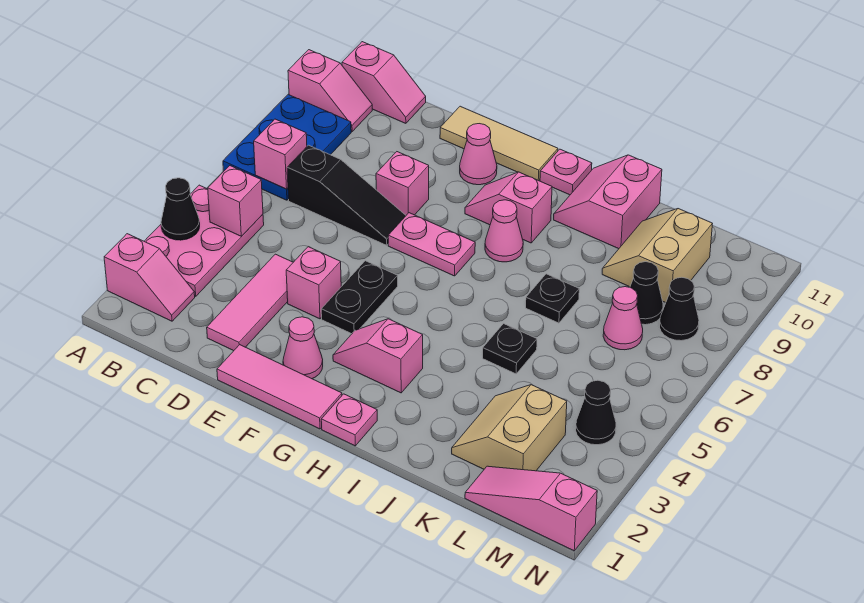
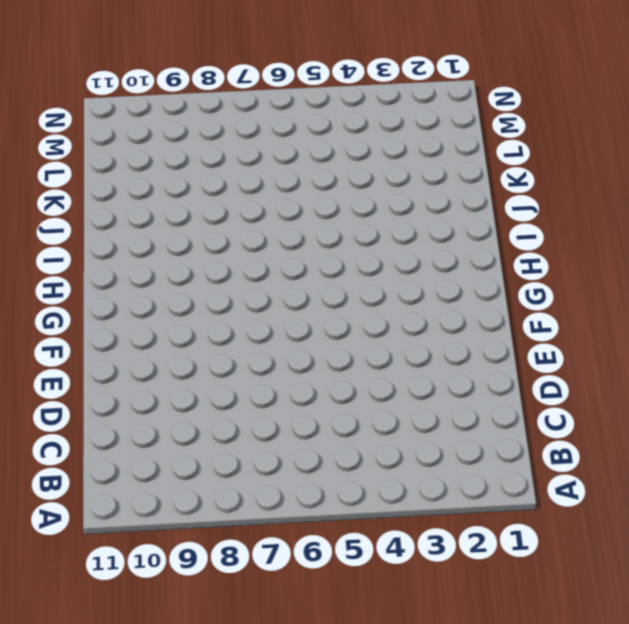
none -> pink slope A2:B2 level 1 top A
none -> pink plate A3:B5 level 1
none -> blue plate A7:B9 level 1
none -> pink slope A10:B10 level 1 top A

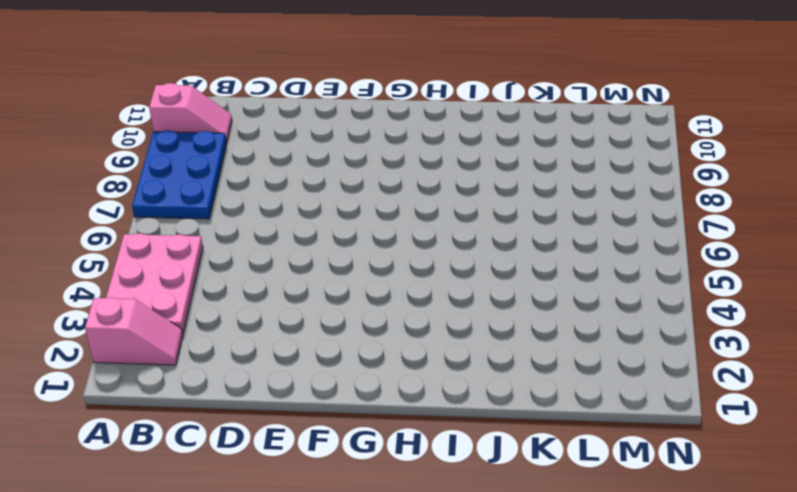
none -> pink slope B11:C11 level 1 top B
none -> black slope C7:E7 level 1 top C
none -> pink tile D2:D4 level 1
none -> pink tile E1:G1 level 1

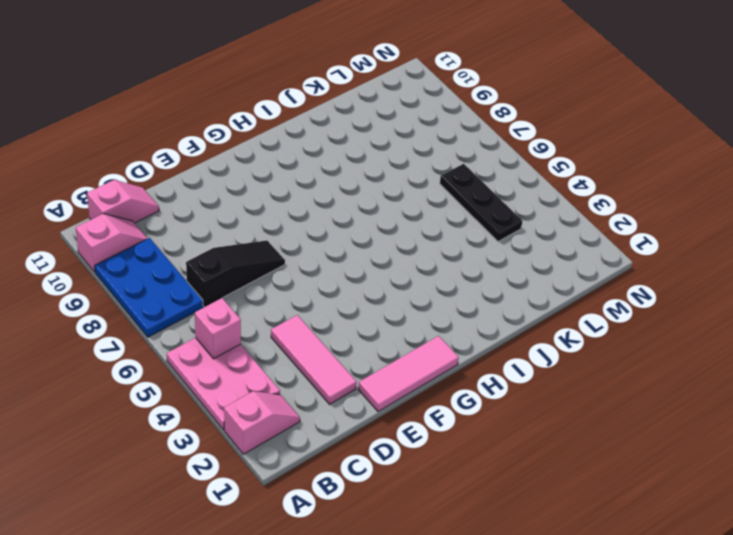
black plate L4:L6 level 1 -> none
none -> pink brick E4 level 1
none -> pink brick E8 level 1
none -> tan tile E11:G11 level 1
none -> pink cone F2 level 1

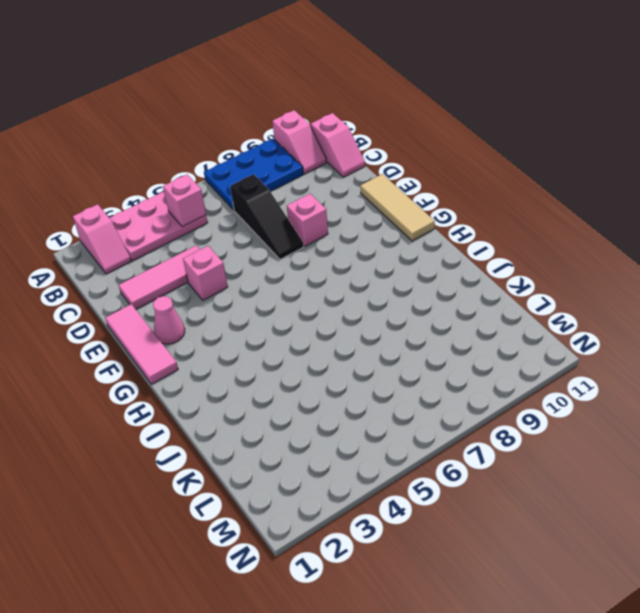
none -> black plate F4:F5 level 1
none -> pink plate F7:G7 level 1
none -> pink cone F10 level 1
none -> pink slope G3:H3 level 1 top H

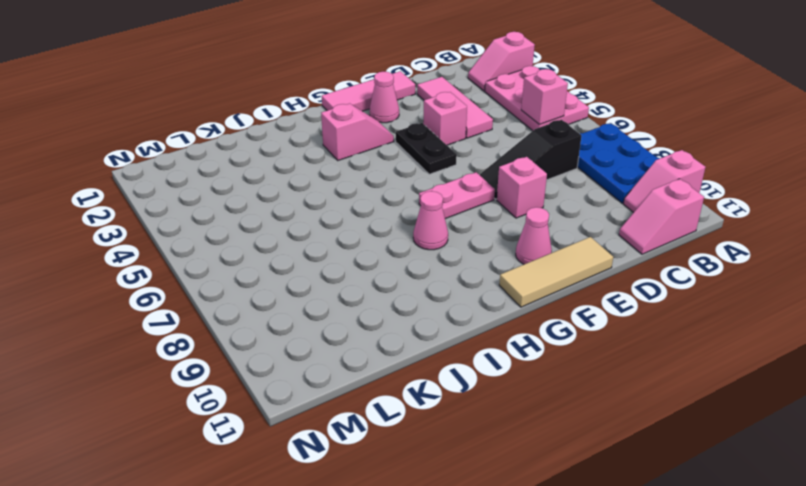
none -> pink slope G9:H9 level 1 top H
none -> pink plate H1 level 1
none -> pink plate H11 level 1
none -> pink slope I10:J11 level 1 top J

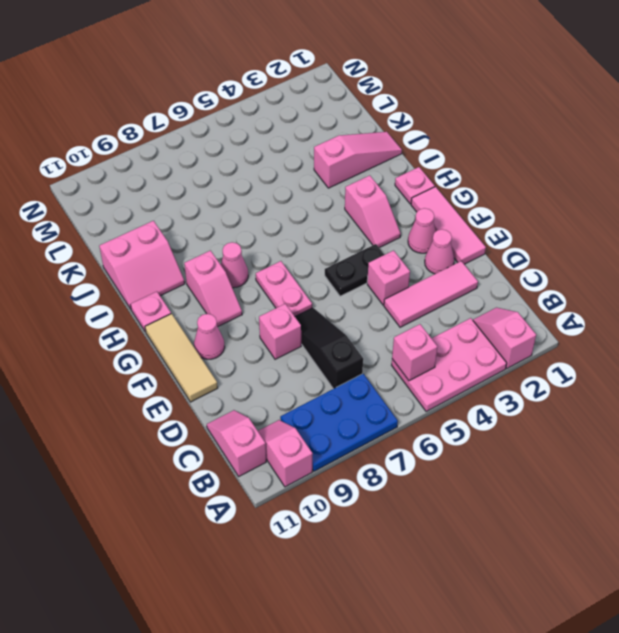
pink cone E2 level 1 -> pink cone L7 level 1
pink slope J1:J3 level 1 top 3 -> pink slope L1:N1 level 1 top N
none -> black plate J5 level 1
none -> black plate J7 level 1
none -> tan slope K2:L3 level 1 top L
none -> tan slope K9:L10 level 1 top L

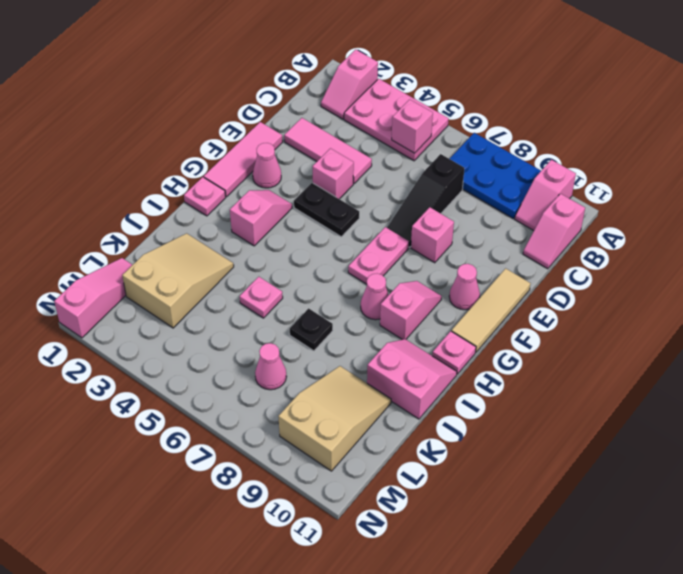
tan slope J2:L3 level 1 top L -> tan slope K2:L3 level 1 top L
pink plate J5 level 1 -> black plate J5 level 1
tan slope K9:M10 level 1 top M -> tan slope K9:L10 level 1 top L
none -> black cone L8 level 1
none -> black cone M4 level 1
none -> black cone M8 level 1
none -> black cone A4 level 2

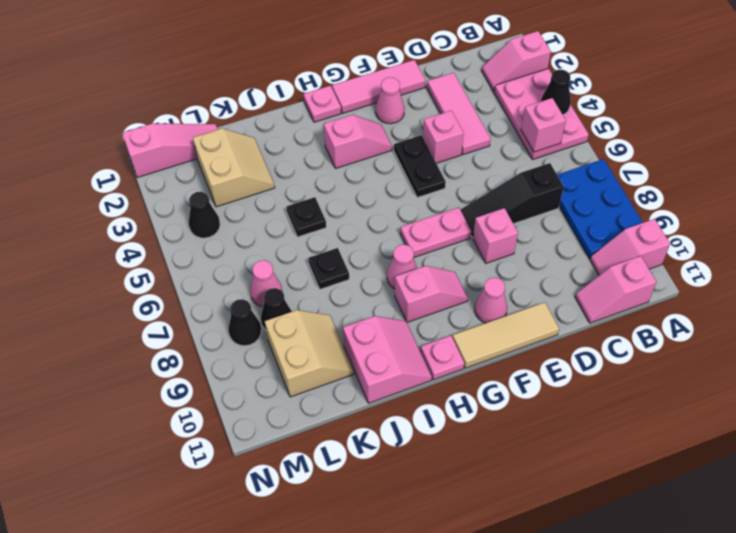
none -> pink brick B7 level 2

